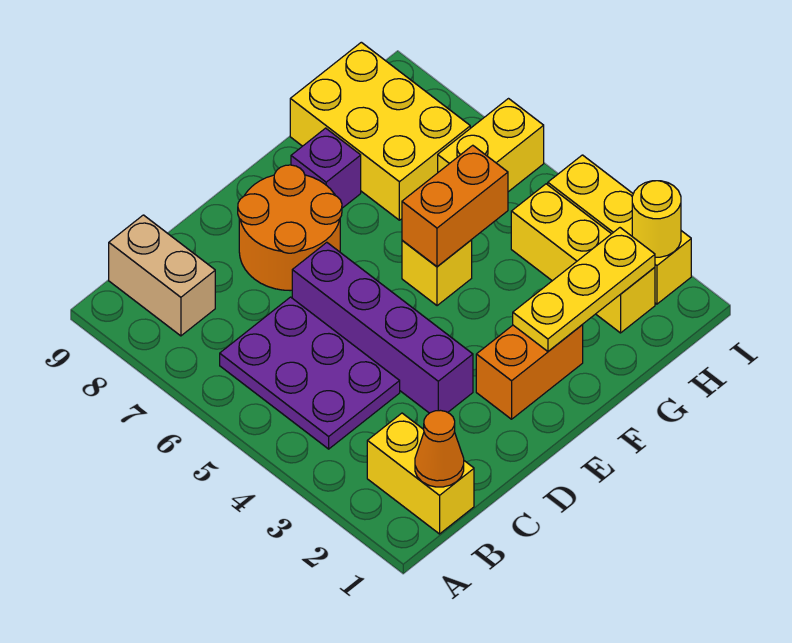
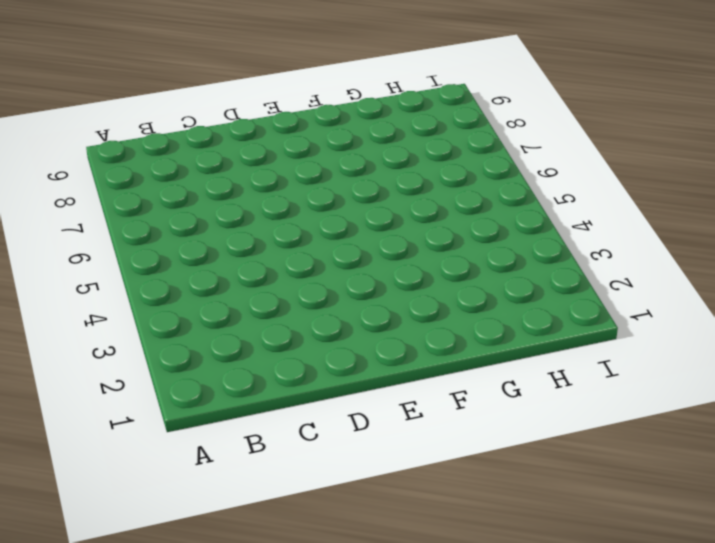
none -> yellow brick B1:B2 level 1
none -> purple plate B4:C6 level 1
none -> tan brick B8:B9 level 1

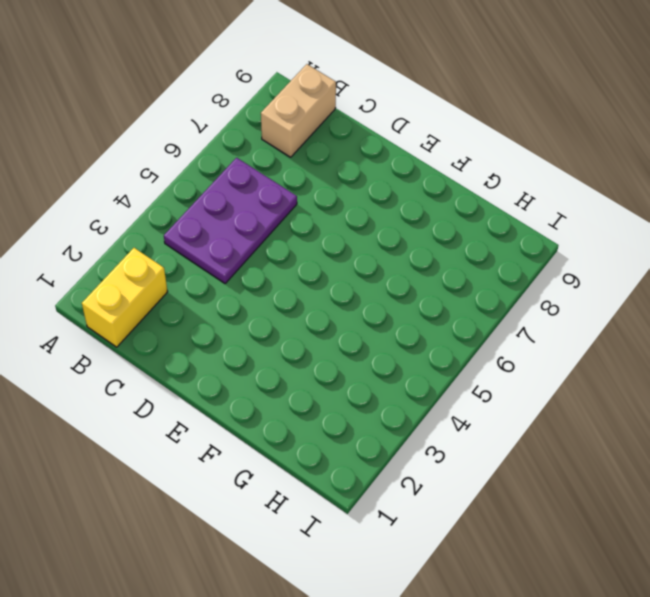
none -> purple brick D3:D6 level 1
none -> orange round brick D7:E8 level 1
none -> orange brick E2:F2 level 1

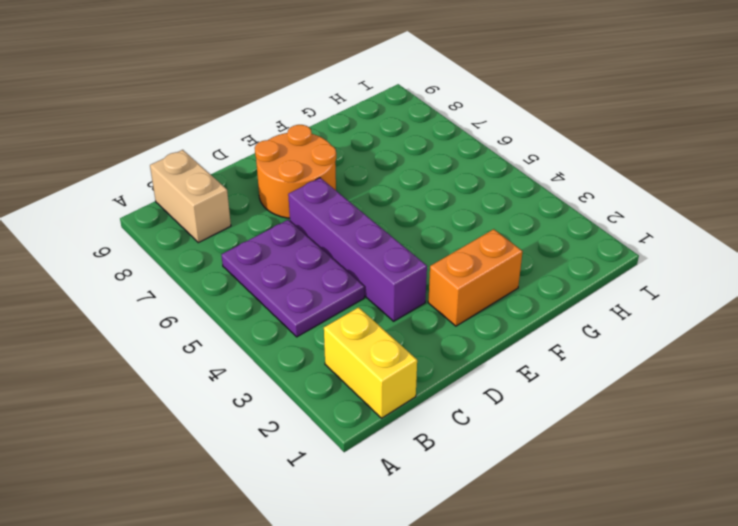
none -> yellow brick F5 level 1
none -> purple brick F8 level 1
none -> yellow brick G7:H9 level 1

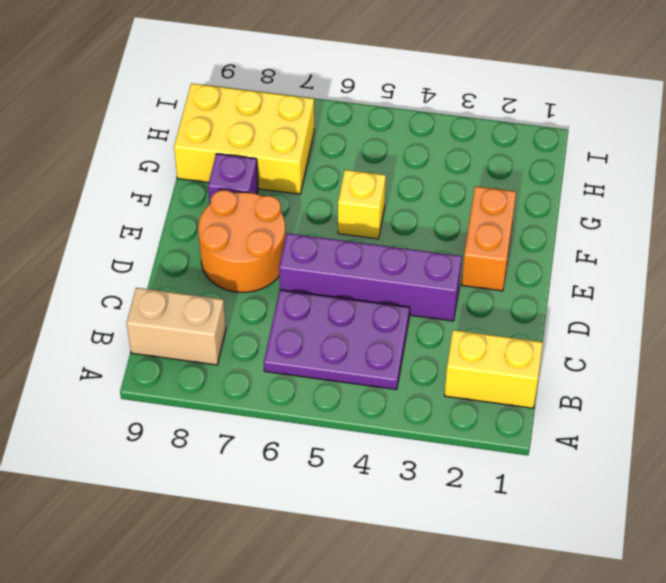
none -> yellow brick H2:H4 level 1
none -> yellow brick H6:I6 level 1
none -> yellow brick I2:I4 level 1

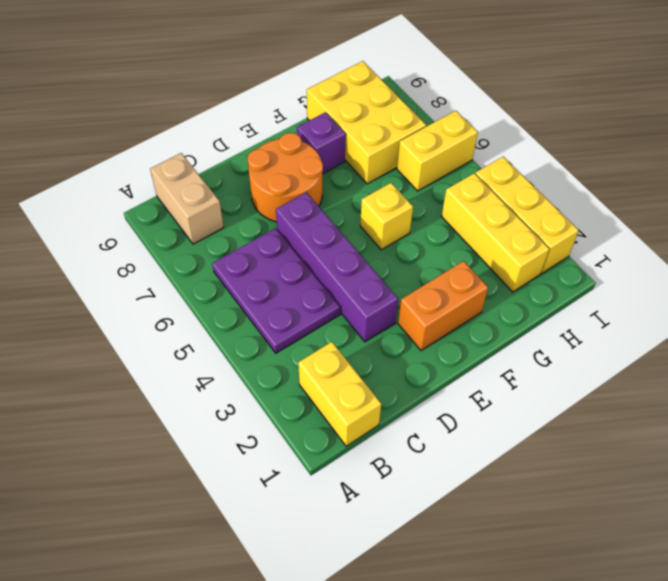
none -> orange cone B1 level 2
none -> yellow plate F2:H2 level 2
none -> orange brick F5:G5 level 2

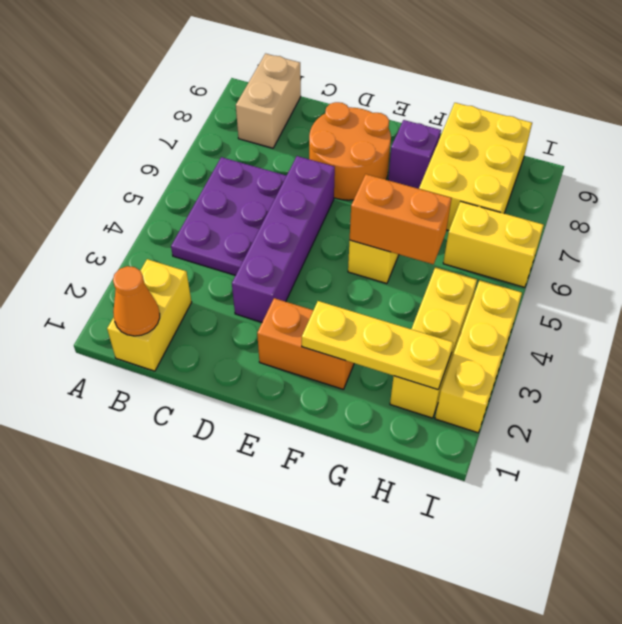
none -> yellow round brick I2 level 2

